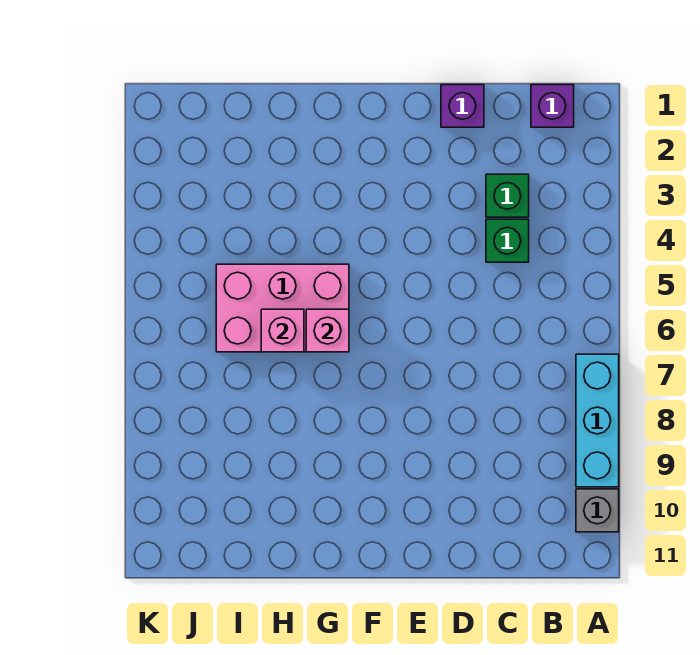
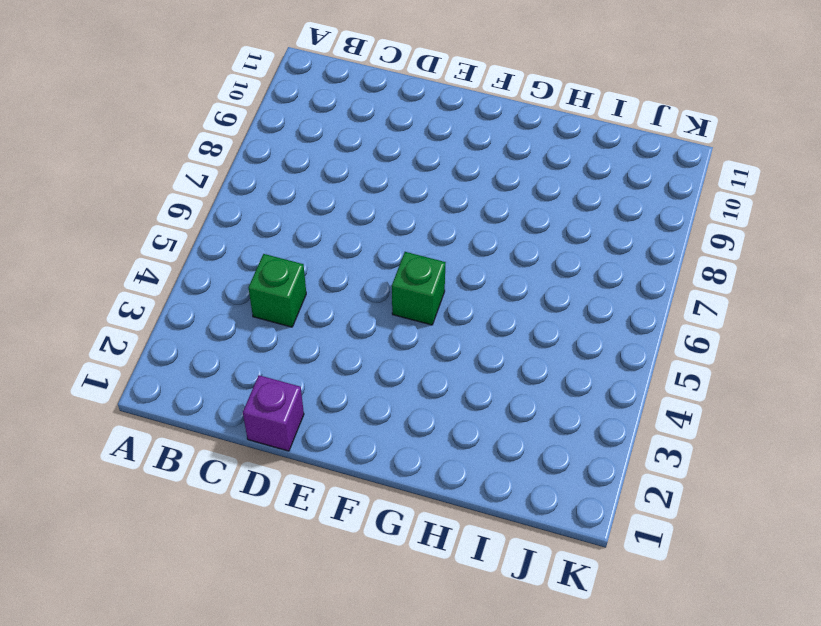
green brick F5 level 1 -> green brick C3 level 1
none -> cyan brick A7:A9 level 1
none -> grey brick A10 level 1

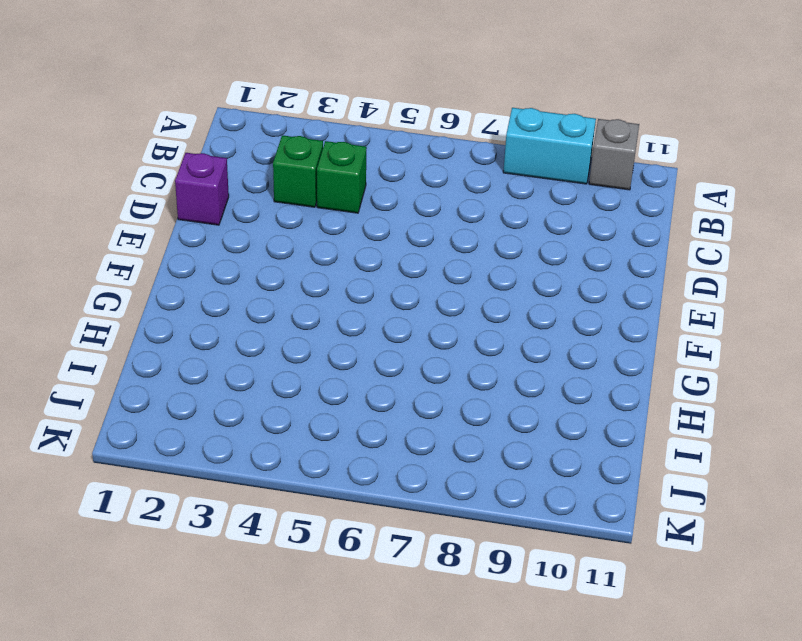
cyan brick A8:A9 level 1 -> cyan brick A7:A9 level 1
none -> purple brick B1 level 1
none -> pink brick G5:I6 level 1

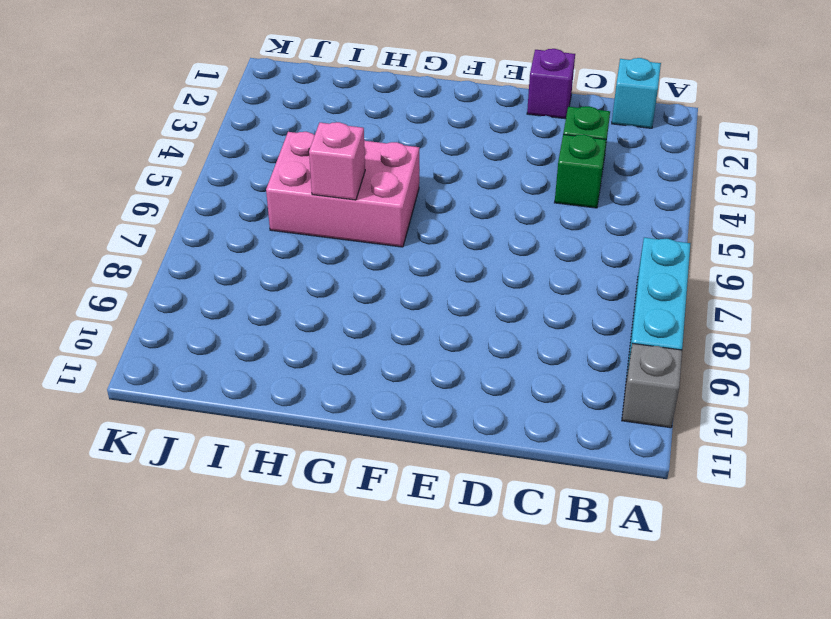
cyan brick B1 level 1 -> purple brick B1 level 1
none -> pink brick G6 level 2

